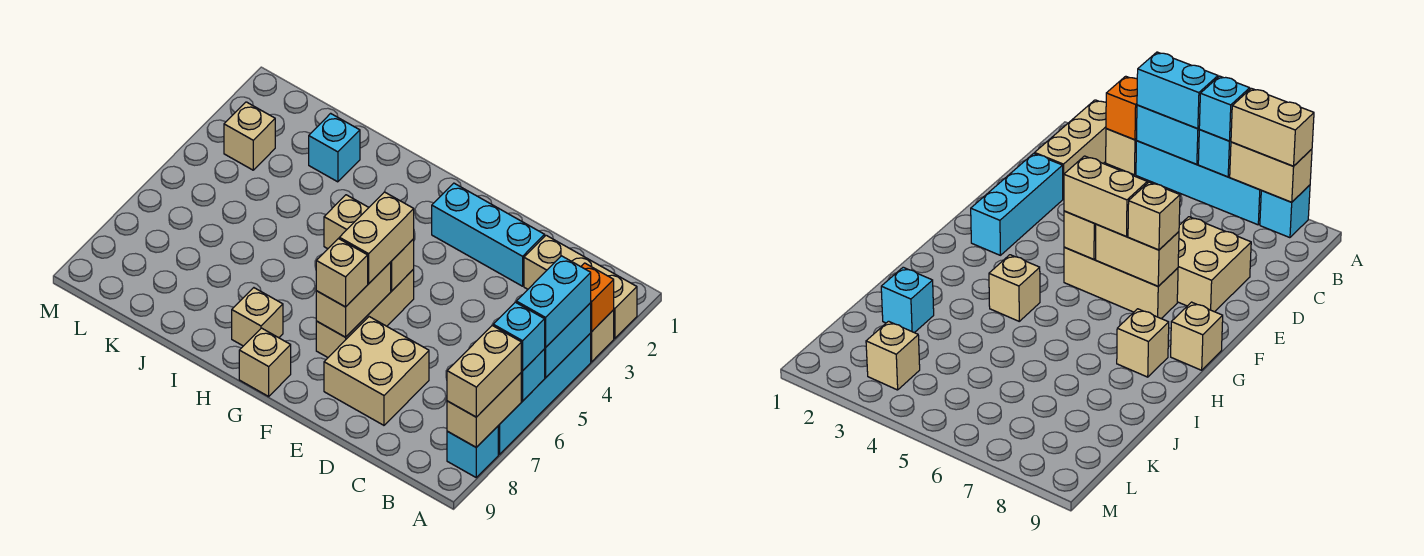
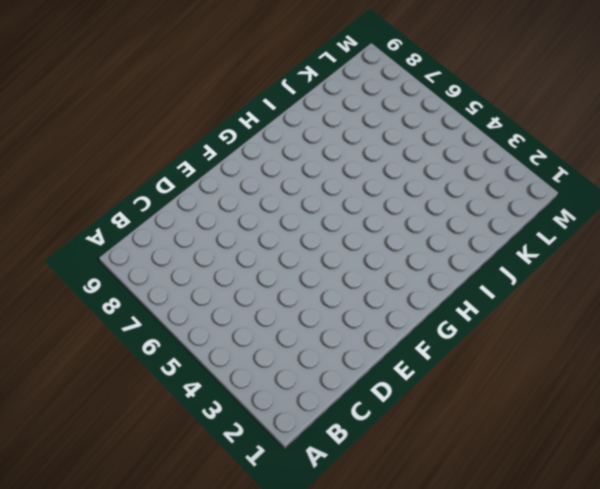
none -> tan brick A2:C2 level 1
none -> tan brick A3 level 1
none -> cyan brick A4:A7 level 1

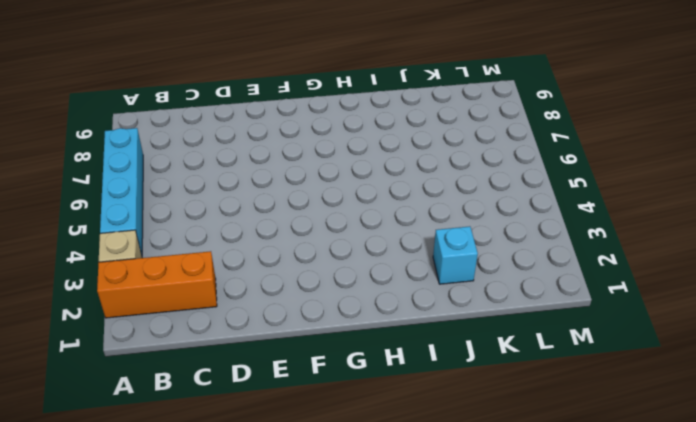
orange brick A2:C2 level 1 -> tan brick A2:C2 level 1
none -> cyan brick A8 level 1
none -> cyan brick D2:F2 level 1
none -> tan brick D7:E8 level 1

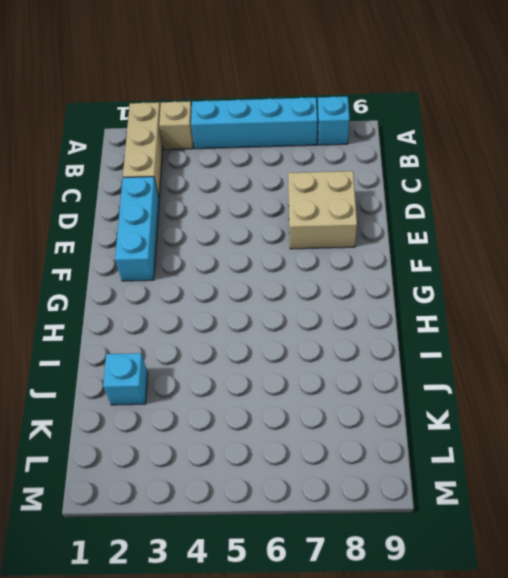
none -> tan brick F5:F7 level 1
none -> tan brick G9 level 1
none -> tan brick H4 level 1

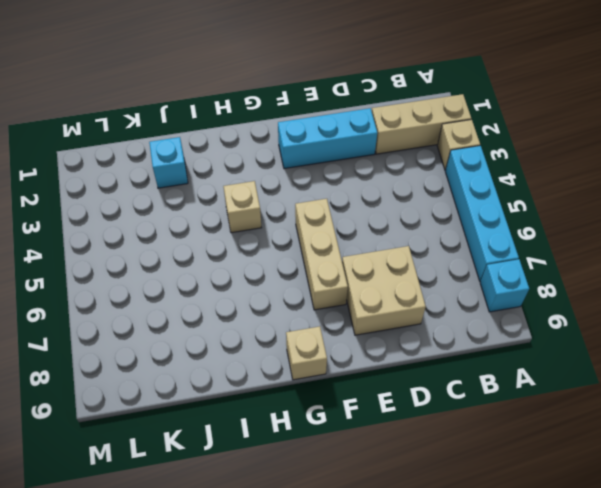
none -> tan brick H8 level 1
none -> tan brick L3 level 1
none -> orange brick A3 level 2

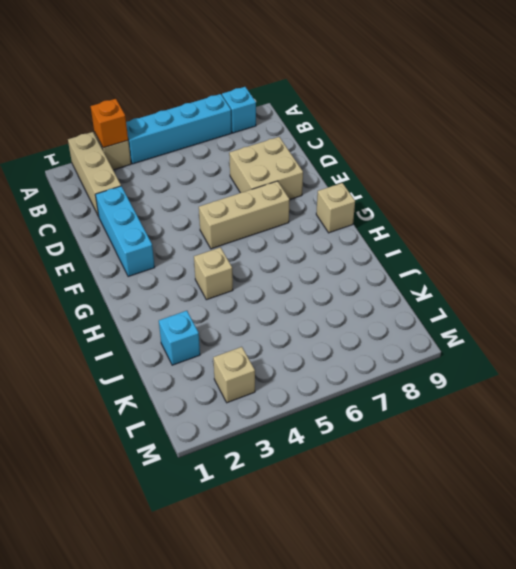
none -> tan brick H8 level 1
none -> cyan brick A4:A5 level 2
none -> cyan brick A6 level 2

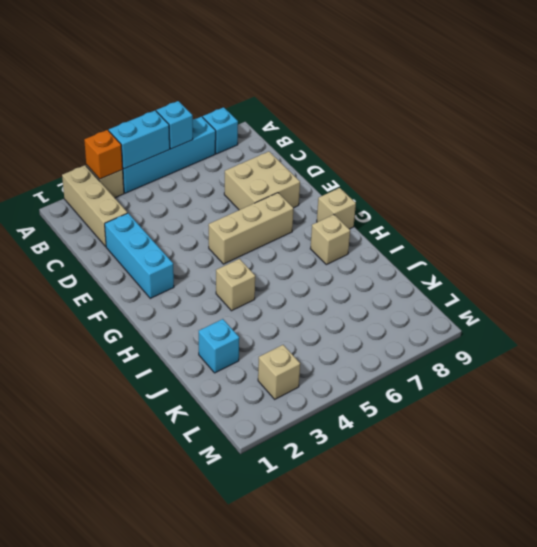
none -> tan brick A7:A8 level 2
none -> tan brick F5 level 2
none -> tan brick F6:F7 level 2

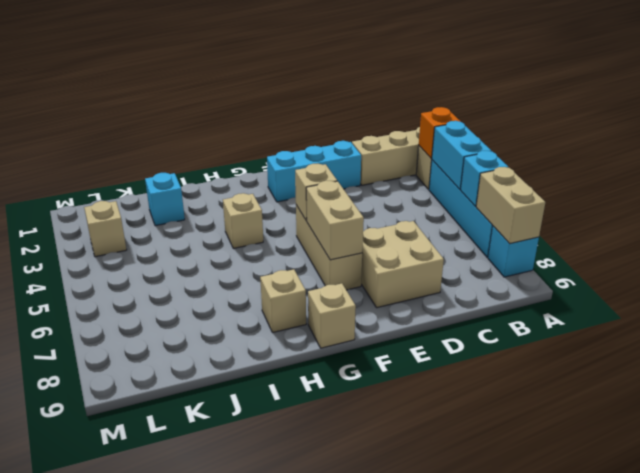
none -> cyan brick A4:A5 level 3
none -> cyan brick A6 level 3
none -> tan brick A7:A8 level 3

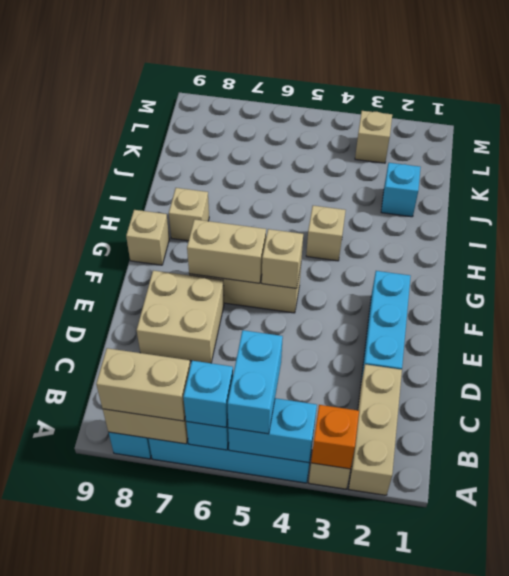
cyan brick A5:B5 level 3 -> cyan brick A4:A5 level 3
none -> tan brick F5:F6 level 3
none -> tan brick F7 level 3

